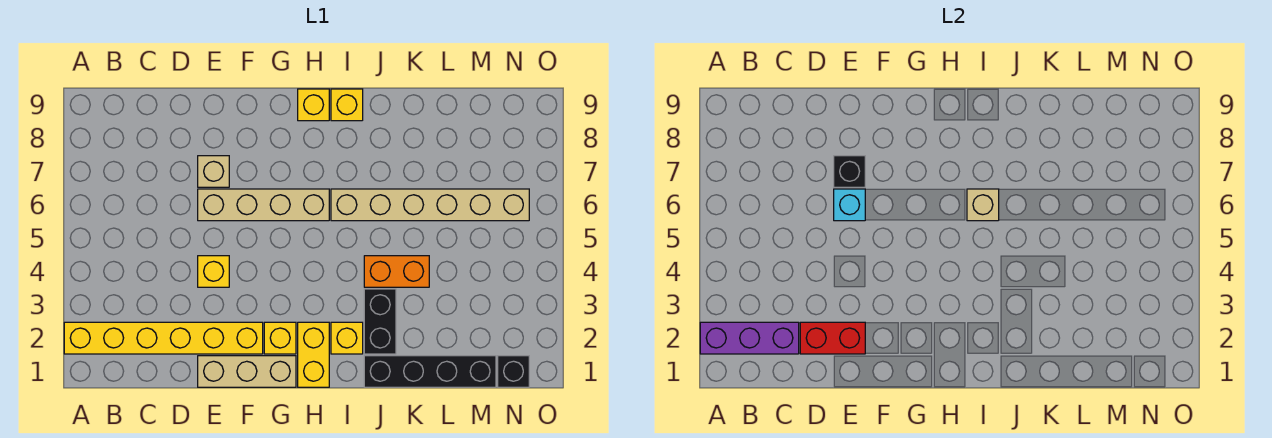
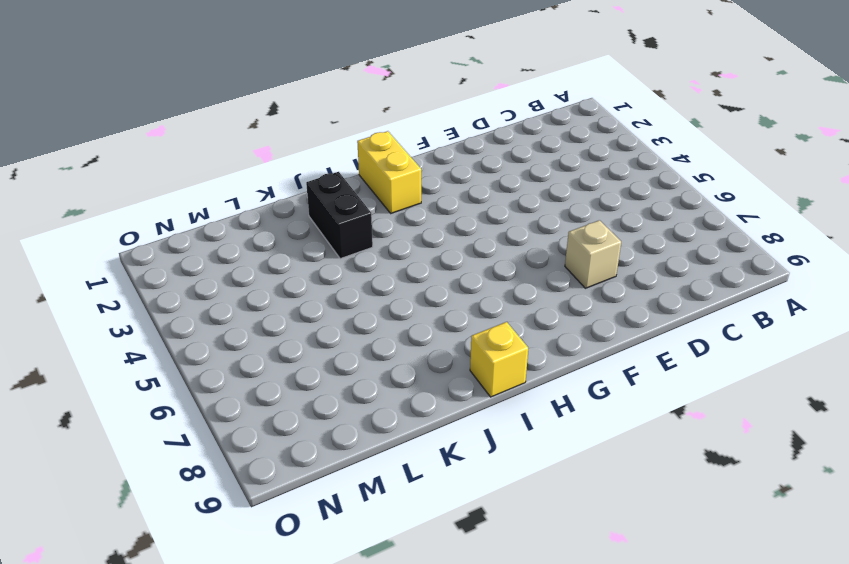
none -> yellow brick A2:F2 level 1
none -> tan brick E1:G1 level 1
none -> yellow brick E4 level 1

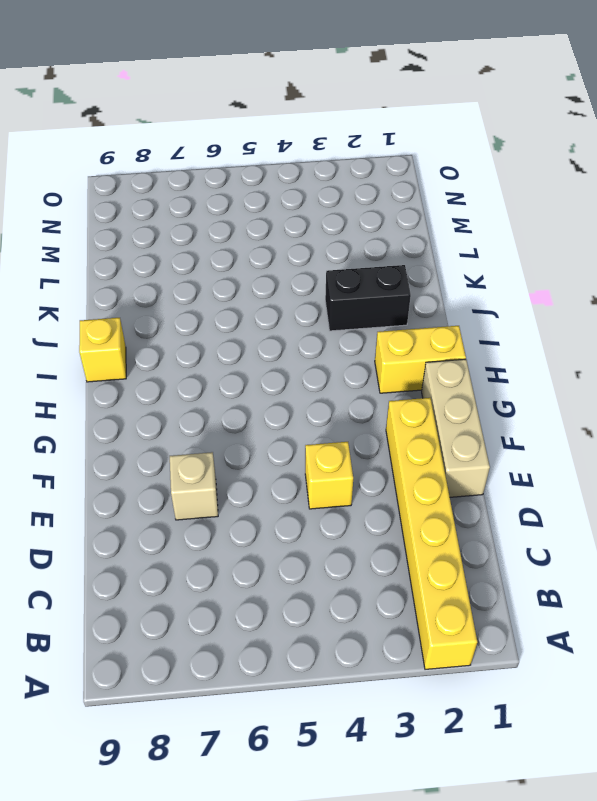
none -> tan brick E6:H6 level 1
none -> yellow brick G2 level 1
none -> yellow brick H9 level 1

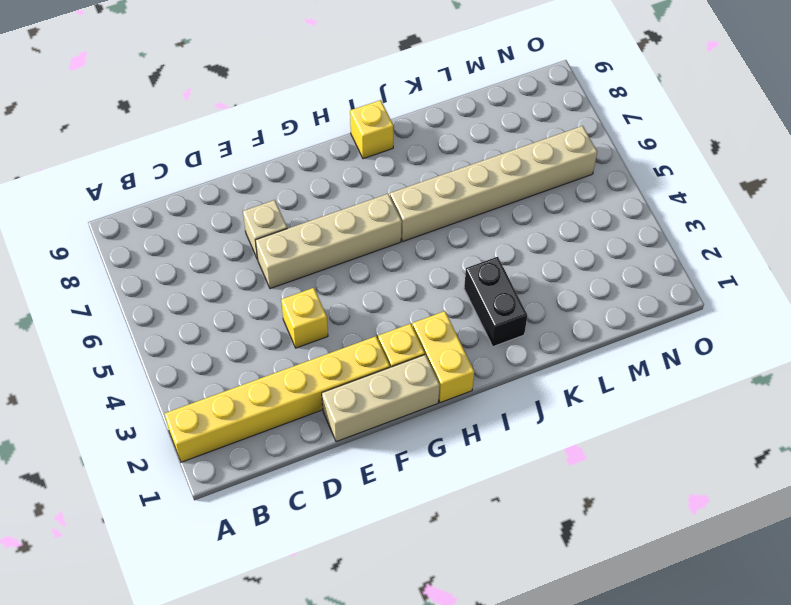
none -> yellow brick H9 level 1
none -> yellow brick I2 level 1
none -> black brick J1:M1 level 1

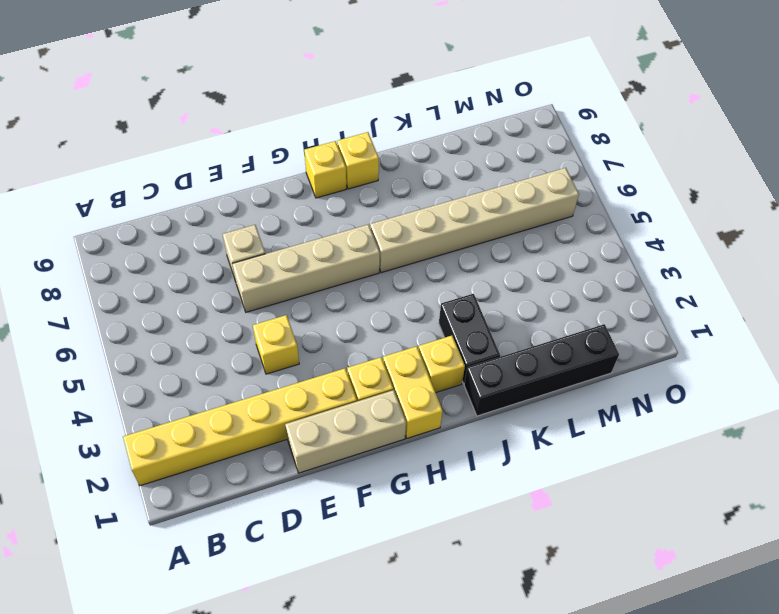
none -> orange brick J4:K4 level 1
none -> black brick N1 level 1
none -> purple brick A2:C2 level 2

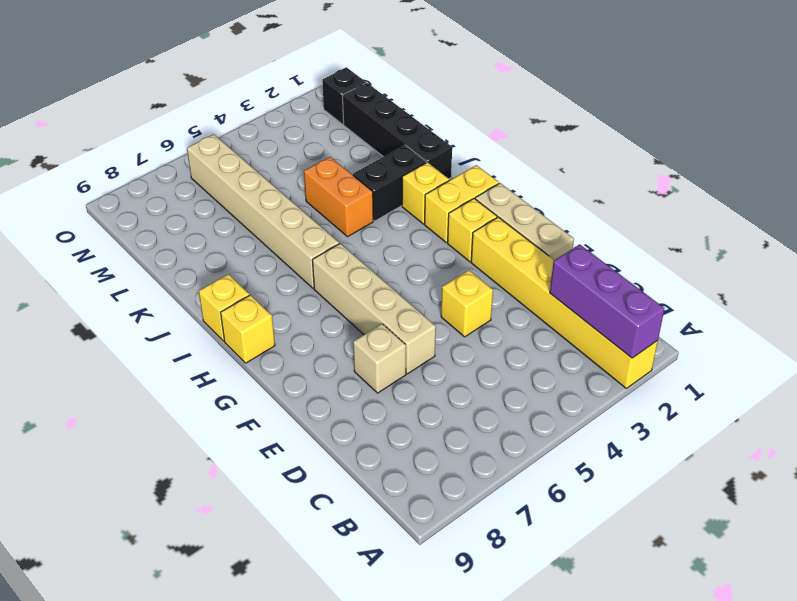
none -> red brick D2:E2 level 2
none -> cyan brick E6 level 2
none -> black brick E7 level 2

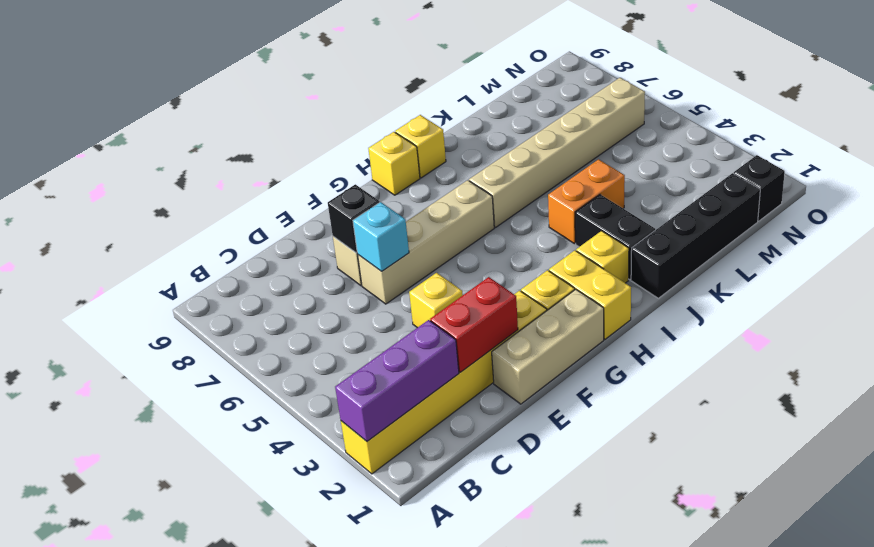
none -> tan brick I6 level 2

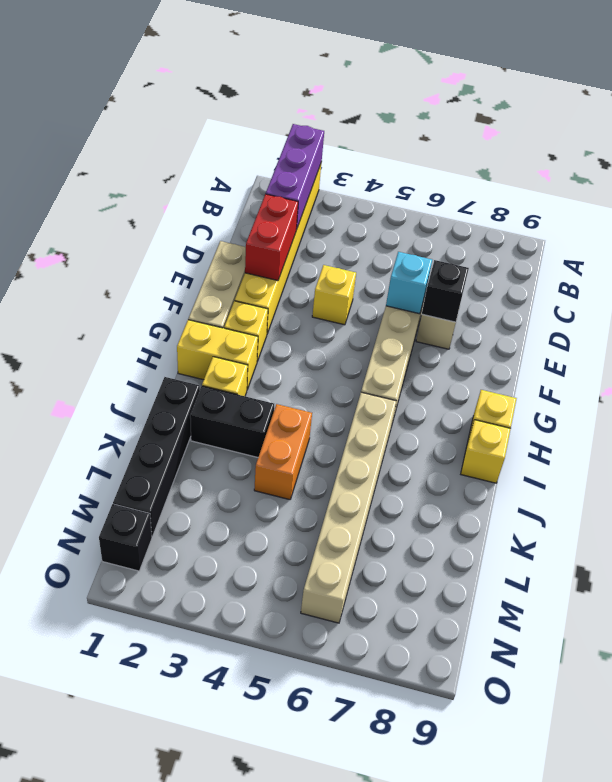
none -> tan brick I6 level 2

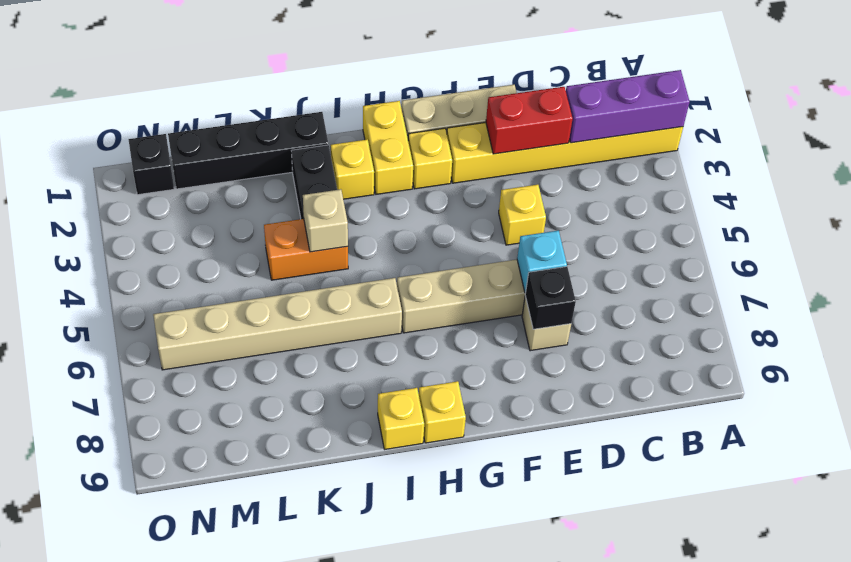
tan brick J4 level 2 -> tan brick I6 level 2

